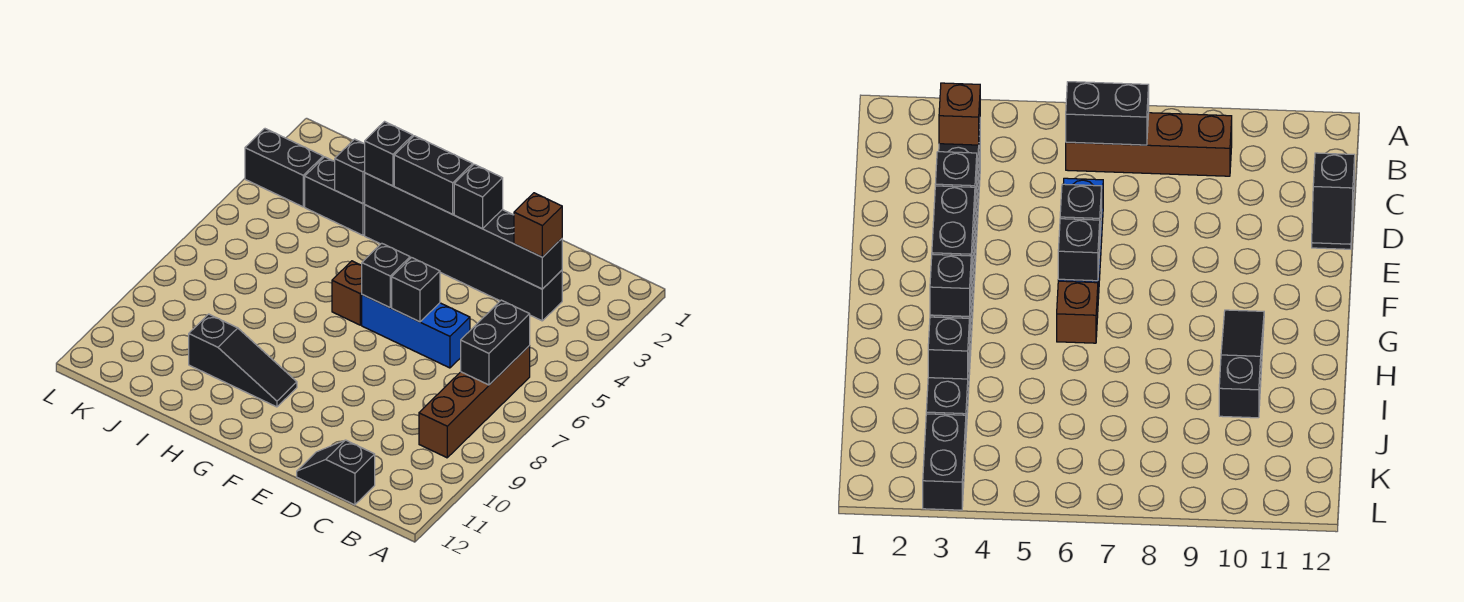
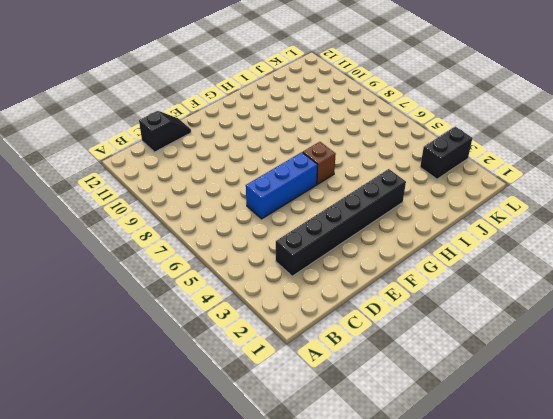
none -> brown brick B6:B9 level 1
none -> black slope G10:I10 level 1 top I
none -> black brick I3:J3 level 1

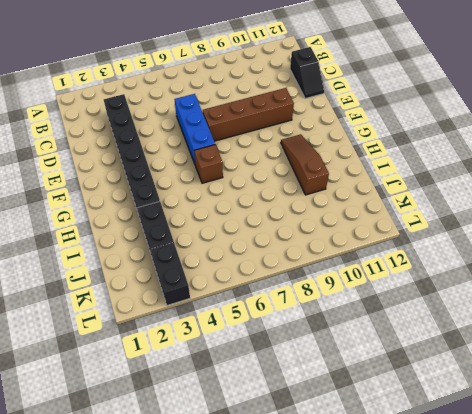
brown brick E7:E10 level 1 -> brown brick B6:B9 level 1
brown slope G10:I10 level 1 top I -> black slope G10:I10 level 1 top I
none -> black brick B6:B7 level 2
none -> black brick C3:H3 level 2
none -> black brick E6 level 2

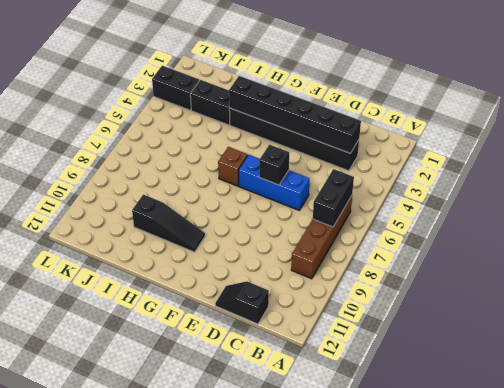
none -> black brick F6 level 2
none -> black brick I3 level 2
none -> brown brick C3 level 3

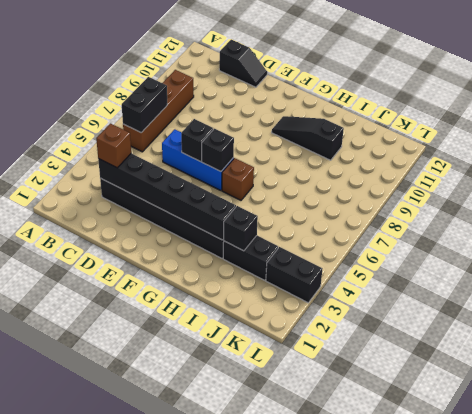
none -> black brick E3 level 3
none -> black brick F3:G3 level 3
none -> black brick H3 level 3

